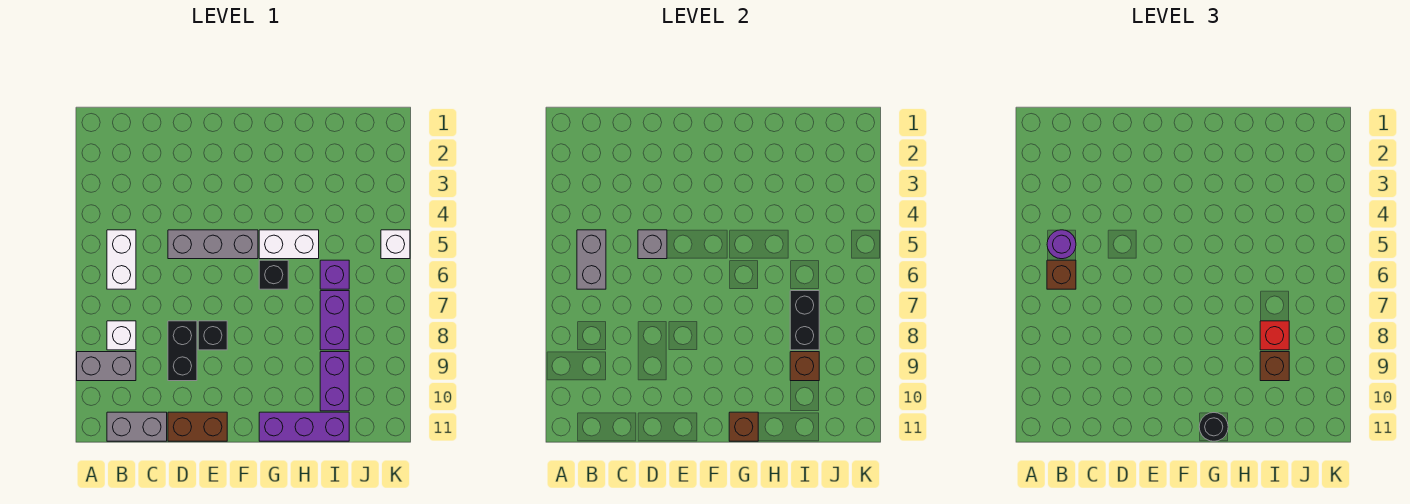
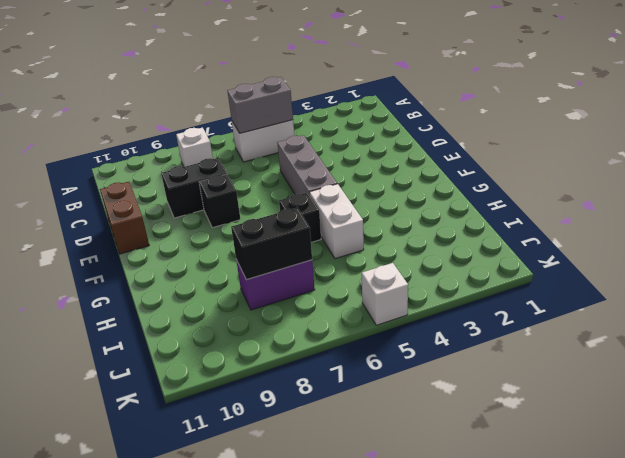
none -> grey brick A9:B9 level 1
none -> grey brick B11:C11 level 1
none -> purple brick G11:I11 level 1

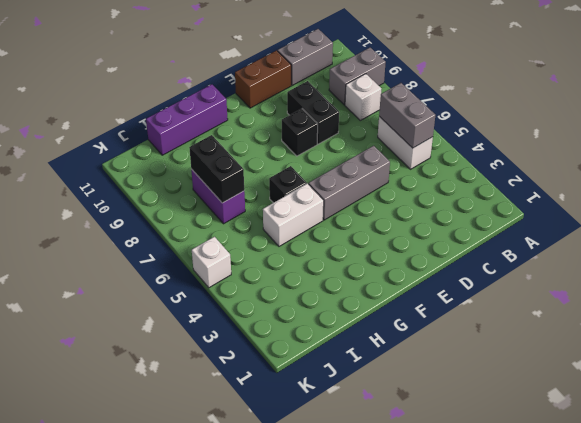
none -> purple brick I6 level 1
none -> purple brick I9:I10 level 1
none -> grey brick D5 level 2

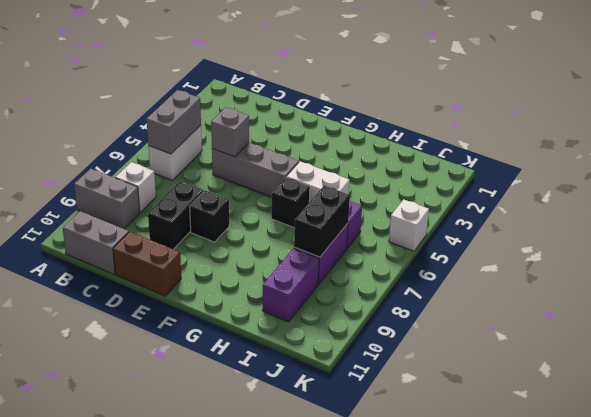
none -> purple brick G11:I11 level 1
none -> brown brick G11 level 2
none -> brown brick I9 level 2

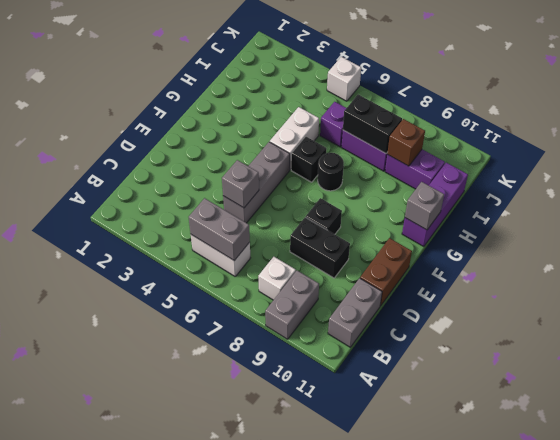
black round brick G7 level 1 -> black round brick G11 level 3
grey brick G11 level 2 -> brown brick G11 level 2
none -> purple round brick B5 level 3
none -> brown brick B6 level 3
none -> red brick I8 level 3

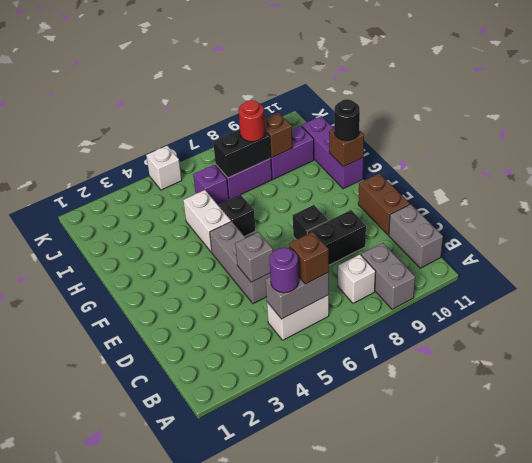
red round brick I8 level 3 -> red brick I8 level 3
none -> brown brick I9 level 3

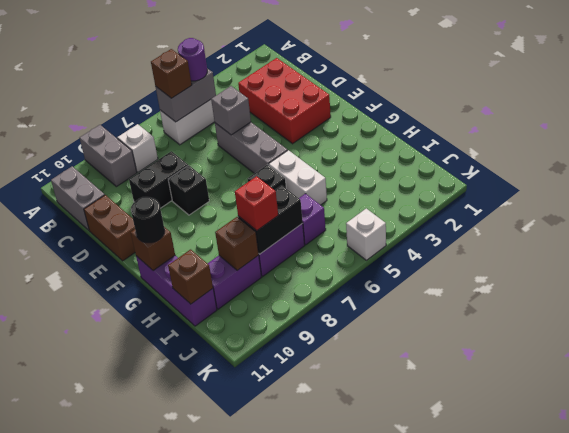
red brick C2:E3 level 1 -> none
brown brick I11 level 2 -> brown brick I9 level 3

